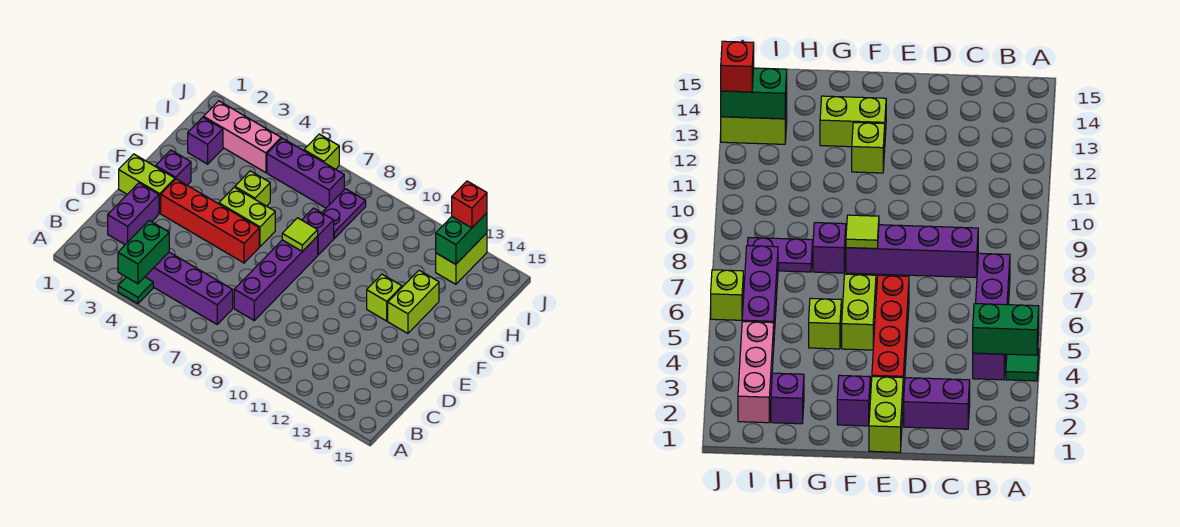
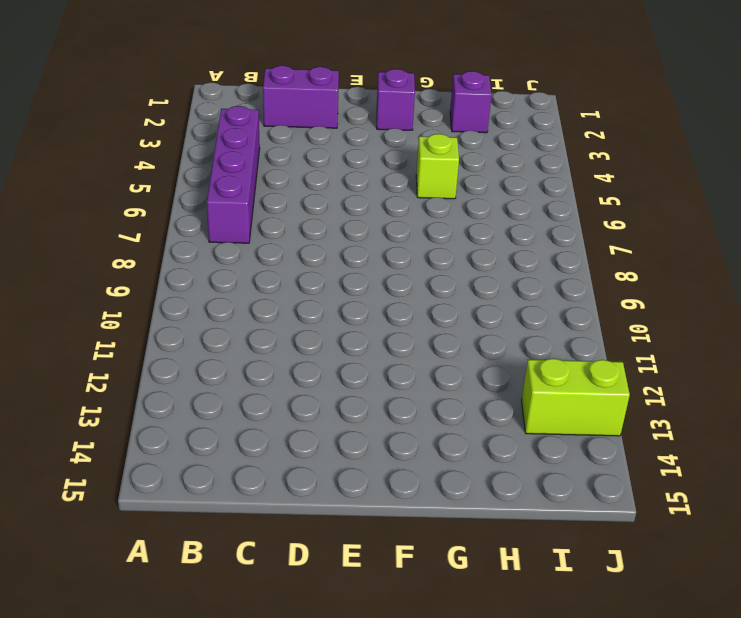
none -> green tile A4 level 1
none -> purple brick C8:F8 level 1
none -> lime brick E1:E2 level 1

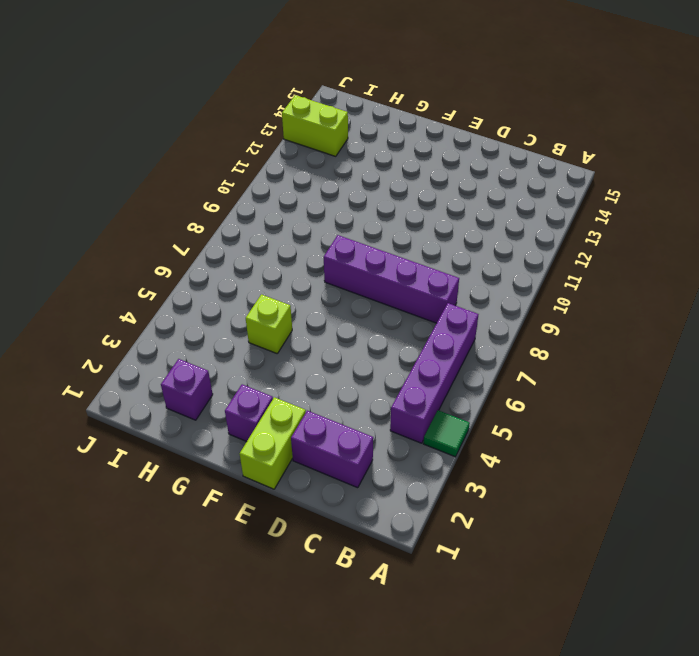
none -> red brick E3:E6 level 1
none -> lime brick F5:F6 level 1
none -> lime brick F12 level 1

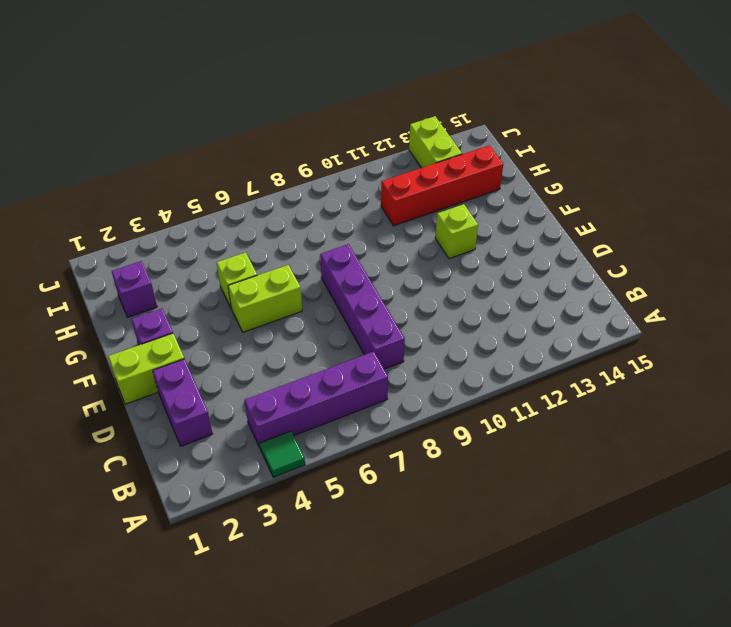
red brick H11:H14 level 1 -> red brick E3:E6 level 1
none -> lime brick F13:G13 level 1
none -> purple brick G8 level 1
none -> purple plate H8:I8 level 1

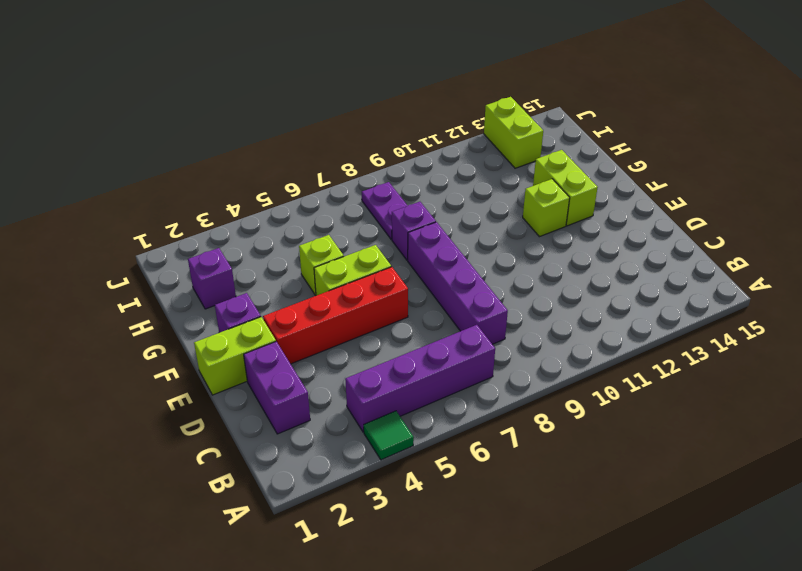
none -> pink brick I2:I4 level 1
none -> purple brick I5:I7 level 1
none -> lime brick J6 level 1

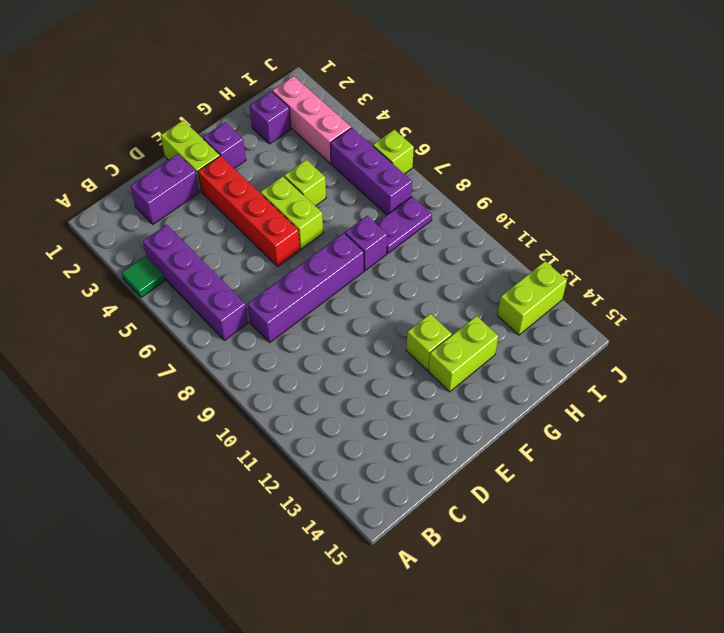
none -> green brick A4:B4 level 2
none -> lime tile F8 level 2
none -> green brick I13:J13 level 2

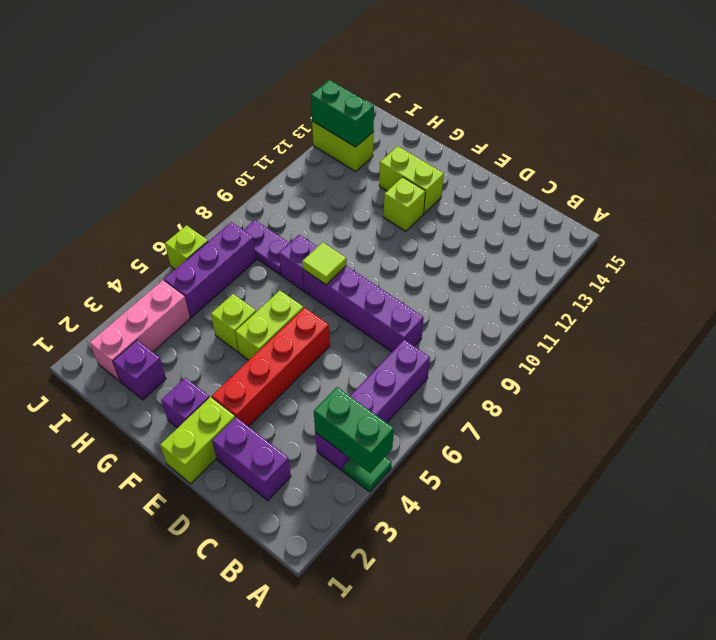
none -> red brick J13 level 3

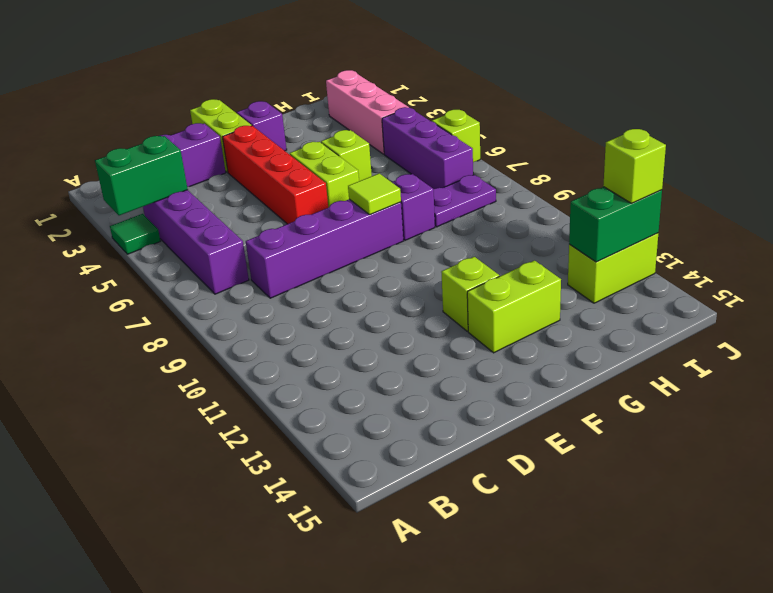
lime brick J13 level 3 -> red brick J13 level 3
none -> purple brick H2 level 1

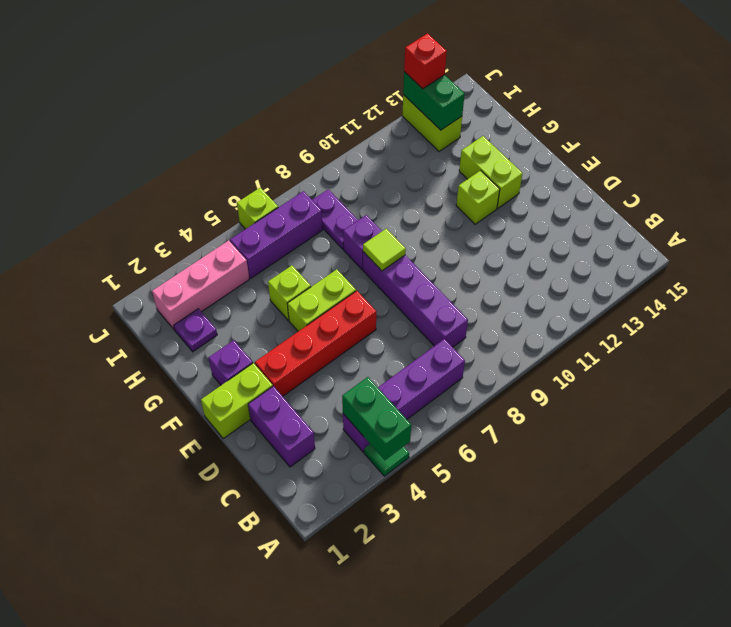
purple plate H2 level 1 -> purple brick H2 level 1

